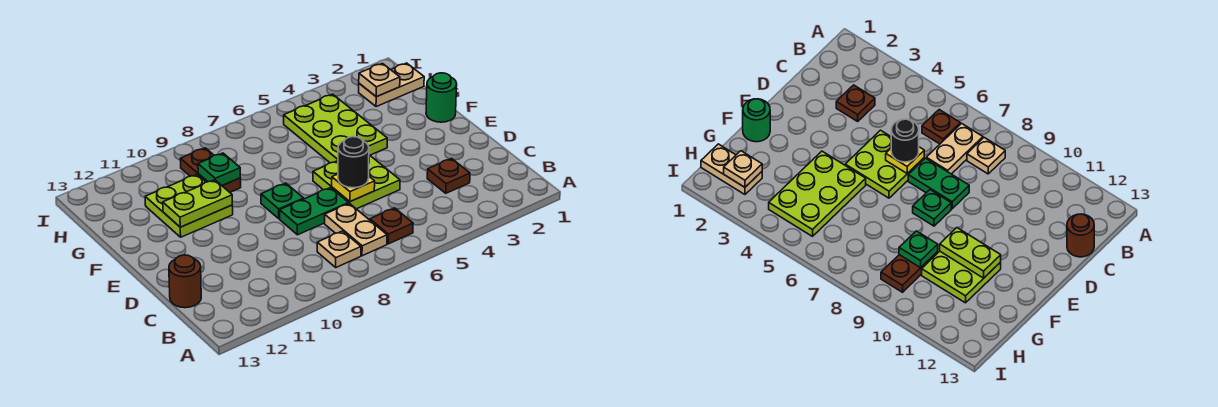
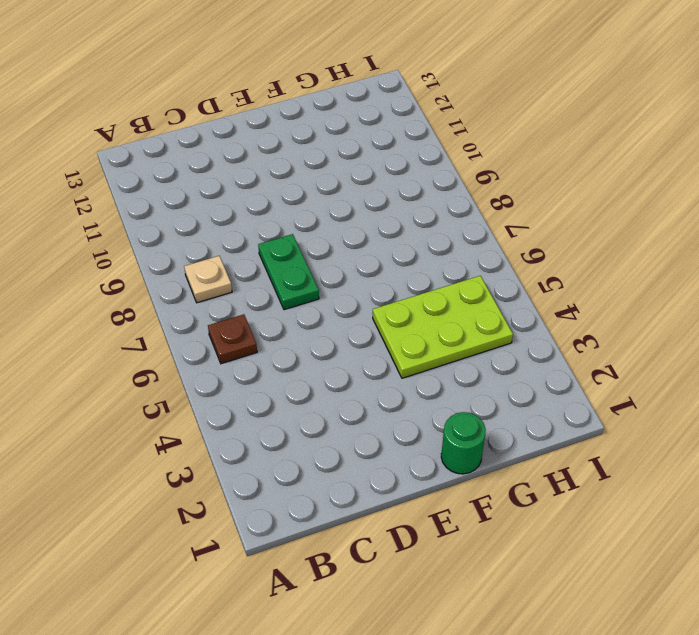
none -> tan plate B7:C7 level 1
none -> brown plate C3 level 1
none -> brown round brick C13 level 1

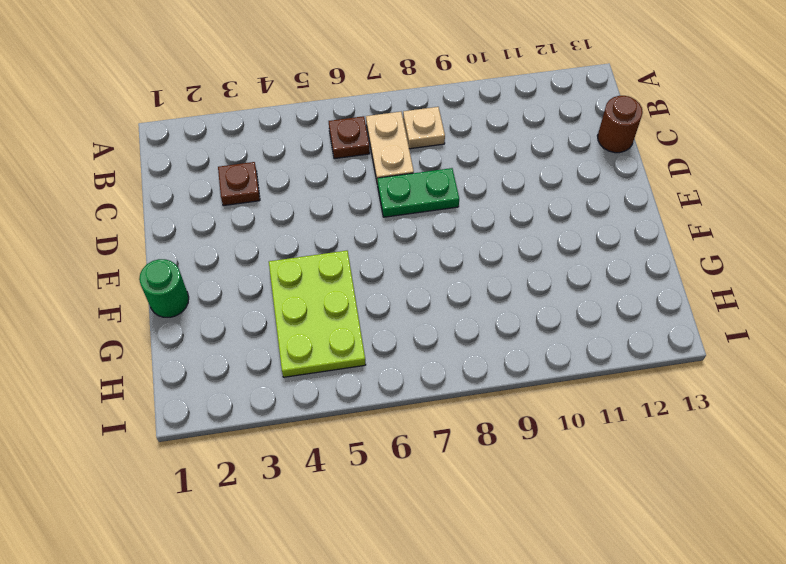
none -> lime plate D5:E6 level 1
none -> green plate E8 level 1
none -> lime plate F10:G11 level 1

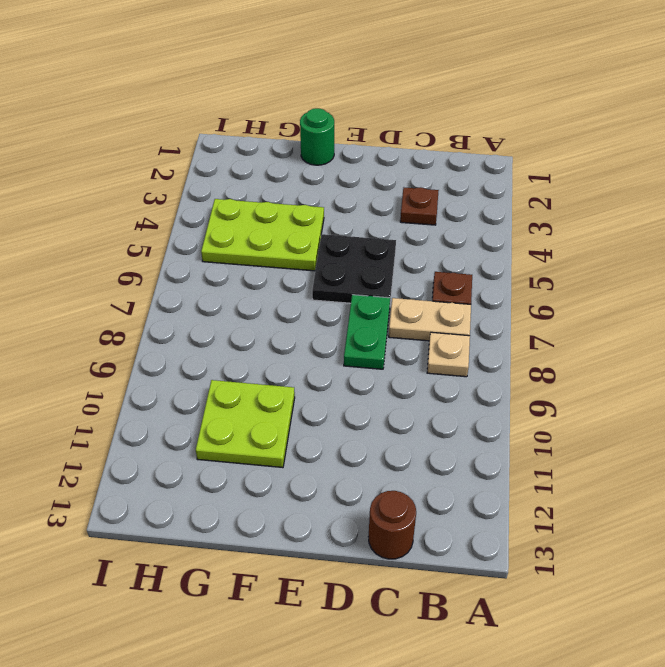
black plate D5:E6 level 1 -> lime plate D5:E6 level 1
none -> green plate E8 level 1
none -> brown plate G9:H9 level 1
none -> tan plate H1:H2 level 1

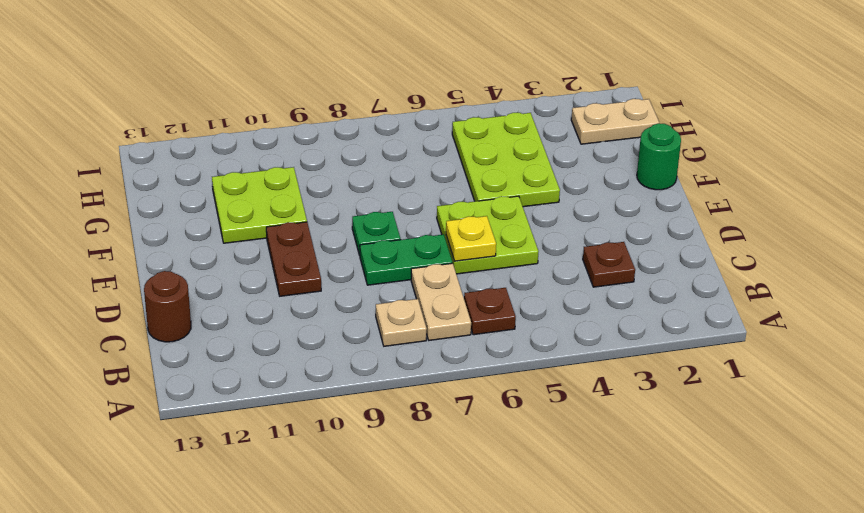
brown plate D10:E10 level 1 -> brown plate G9:H9 level 1
none -> lime plate F10:F11 level 2
none -> green plate G9 level 2
none -> tan plate H2 level 2

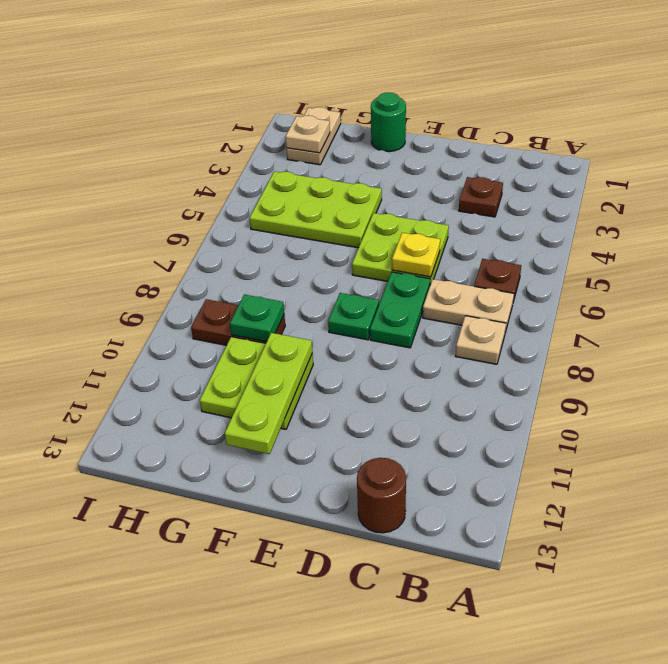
lime plate F10:F12 level 2 -> lime plate F10:F11 level 2
none -> black round brick D6 level 3

